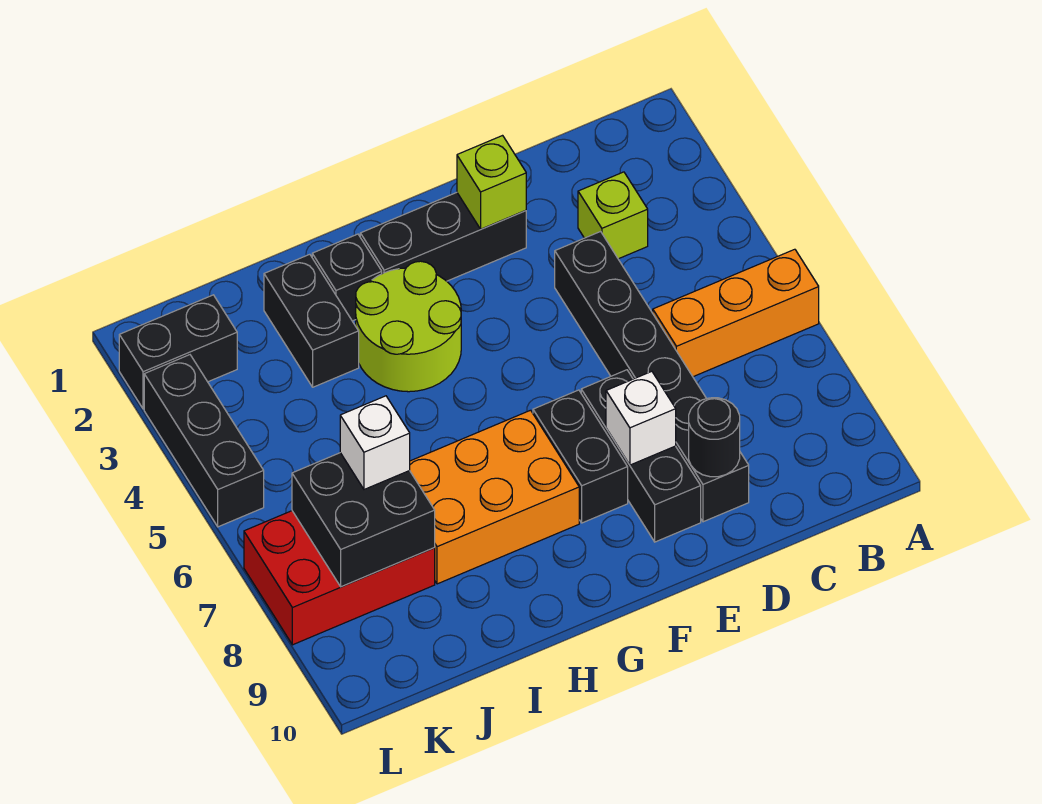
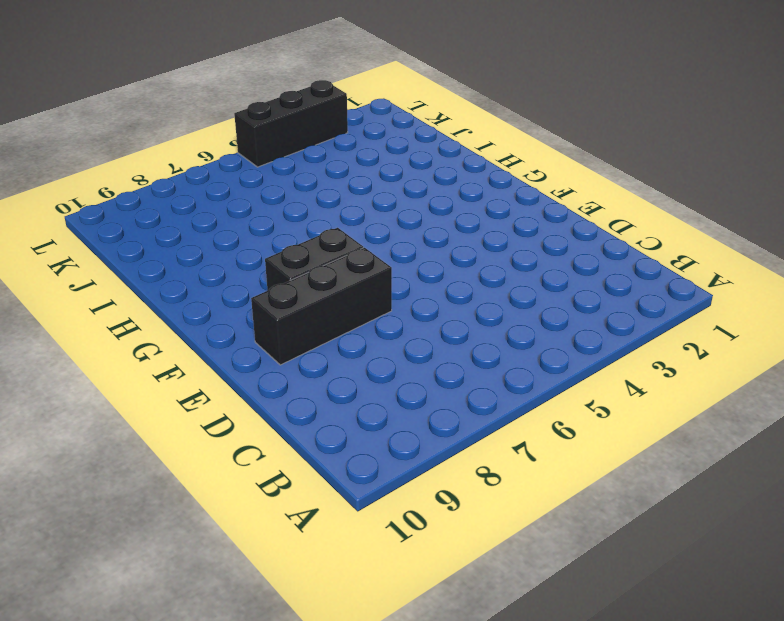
none -> orange brick A6:C6 level 1
none -> lime brick C3 level 1
none -> black brick D4:D9 level 1

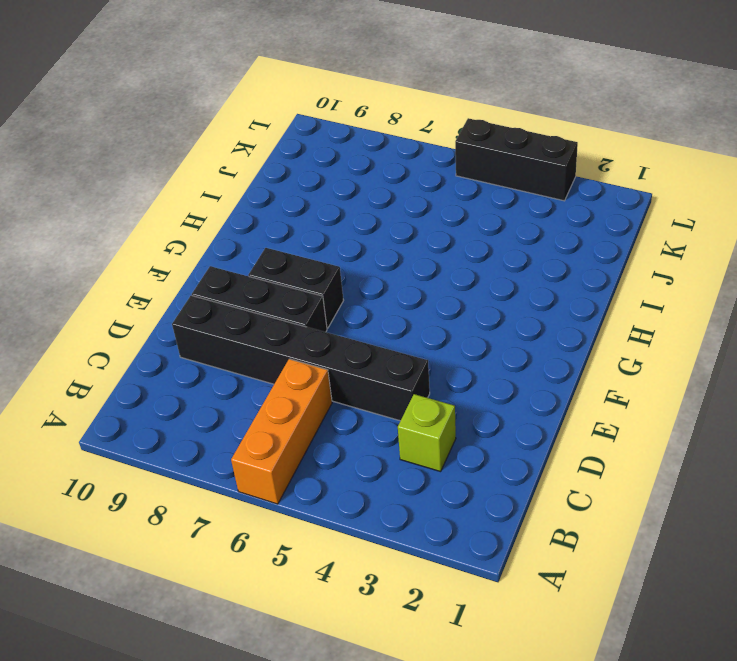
none -> black brick E2:G2 level 1
none -> lime round brick G3:H4 level 1
none -> orange brick G7:I8 level 1

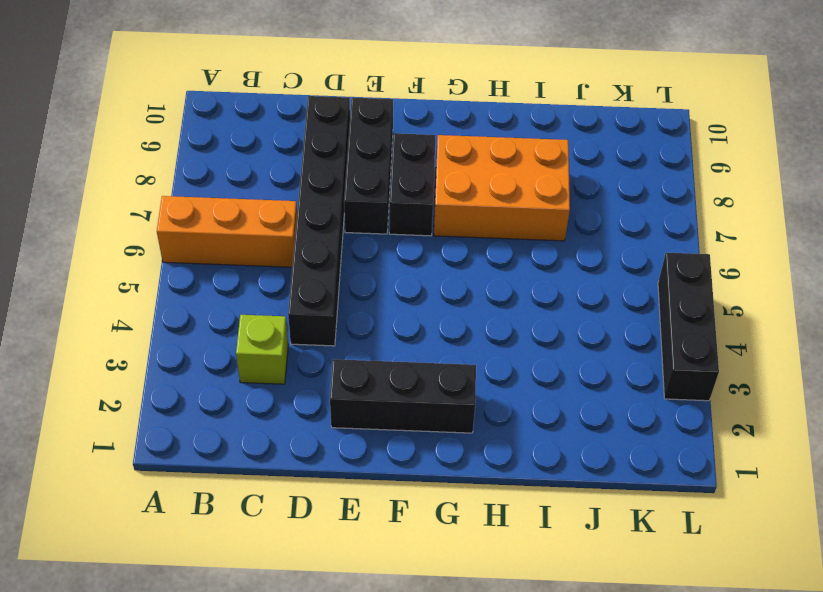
none -> lime round brick G3:H4 level 1
none -> black brick H2 level 1
none -> black brick I2:I3 level 1

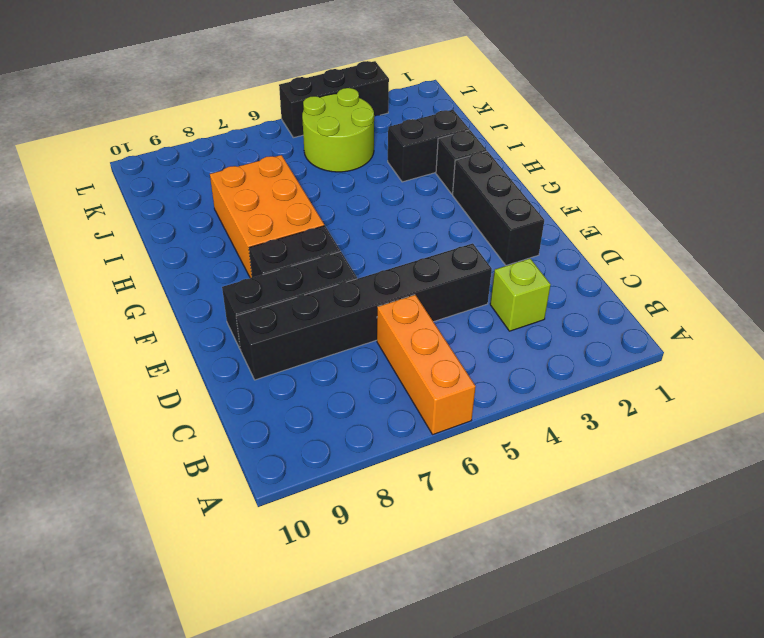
lime round brick J4:K5 level 1 -> lime round brick G3:H4 level 1
none -> red brick J7:L8 level 1
none -> black brick K2:L2 level 1
none -> black round brick D9 level 2

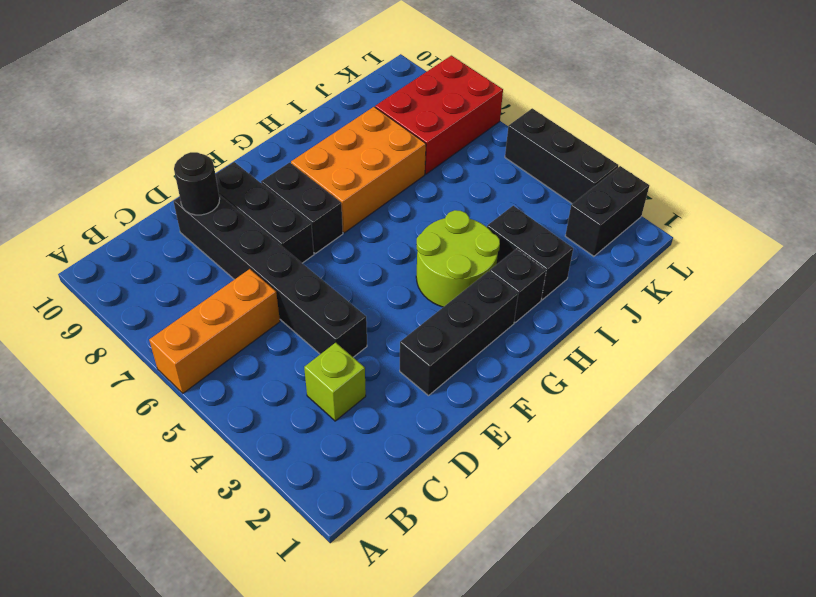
none -> lime brick E2 level 2
none -> white brick E8 level 2
none -> black brick J7:K8 level 2

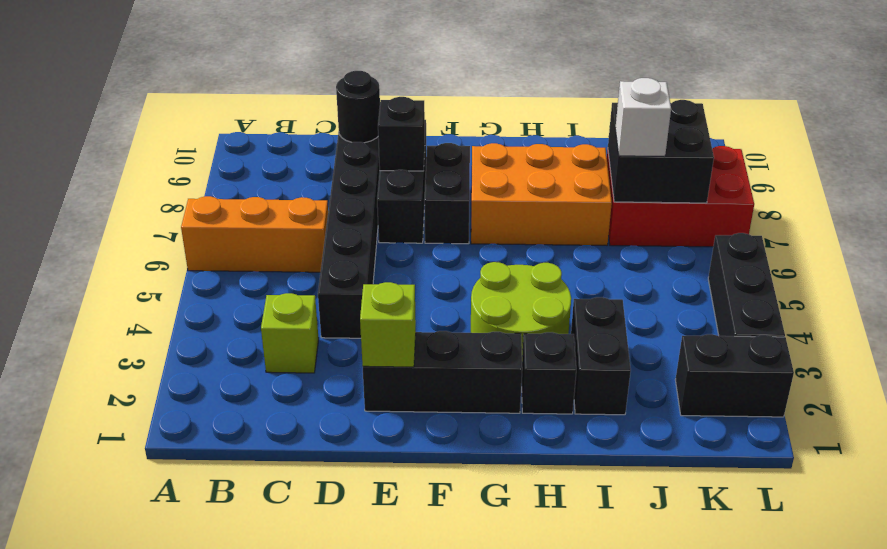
black brick E8 level 2 -> white brick E8 level 2

